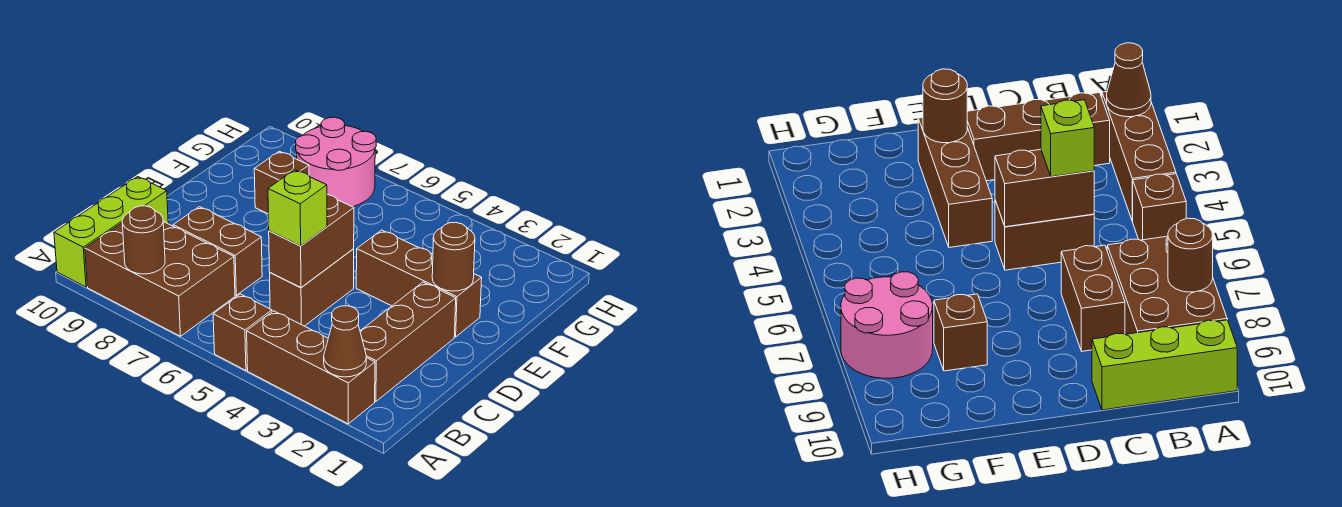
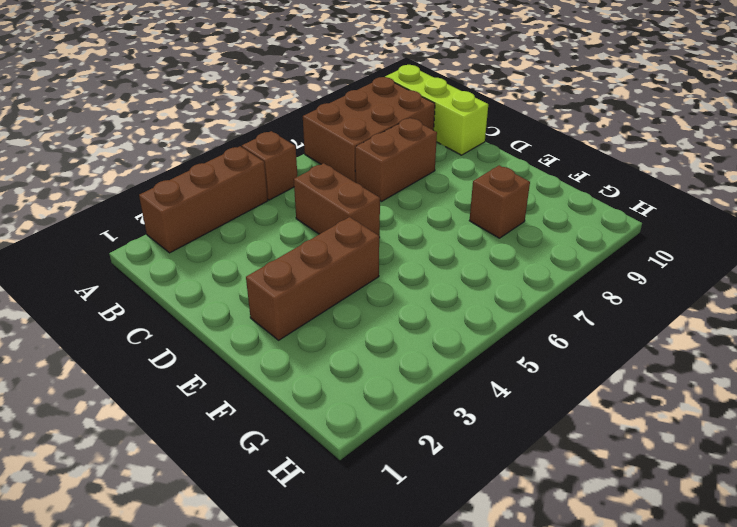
none -> brown brick B2:D2 level 1
none -> pink round brick G7:H8 level 1
none -> brown cone A2 level 2

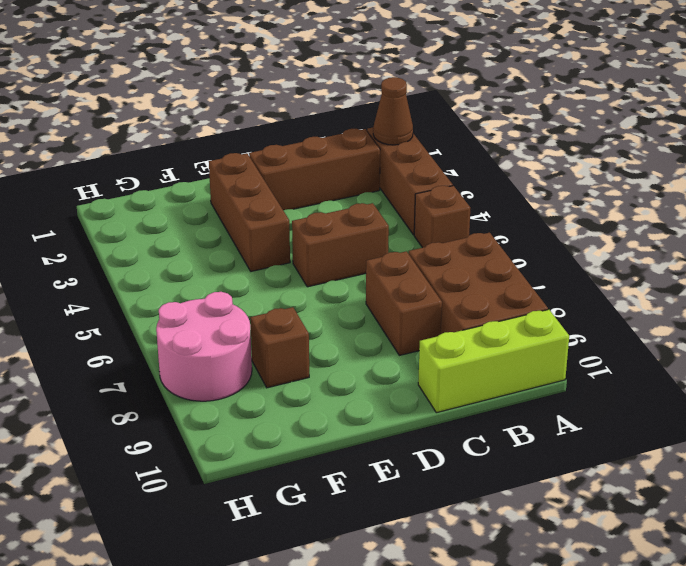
none -> brown round brick A8 level 2
none -> brown brick C5:D5 level 2
none -> brown round brick E2 level 2

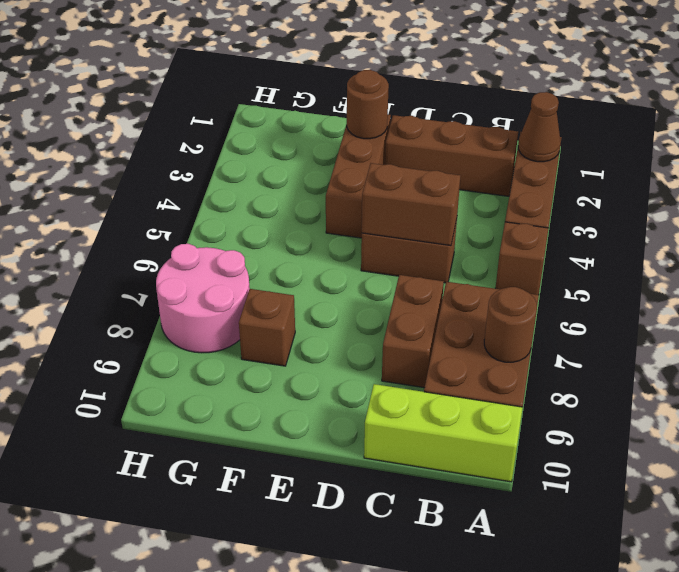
none -> lime brick C5 level 3

